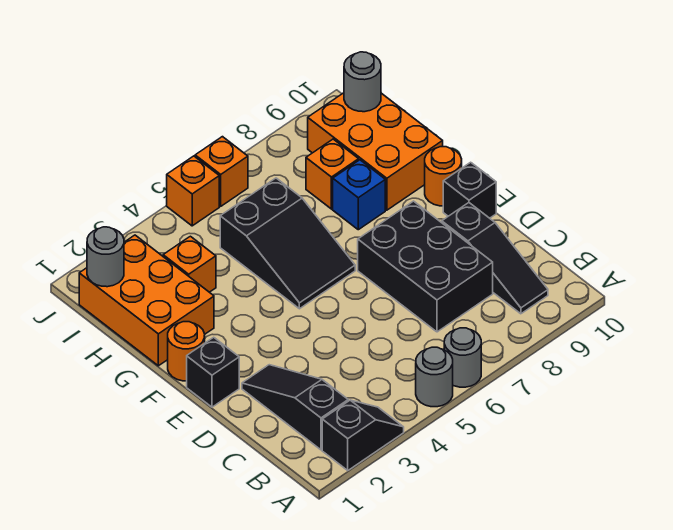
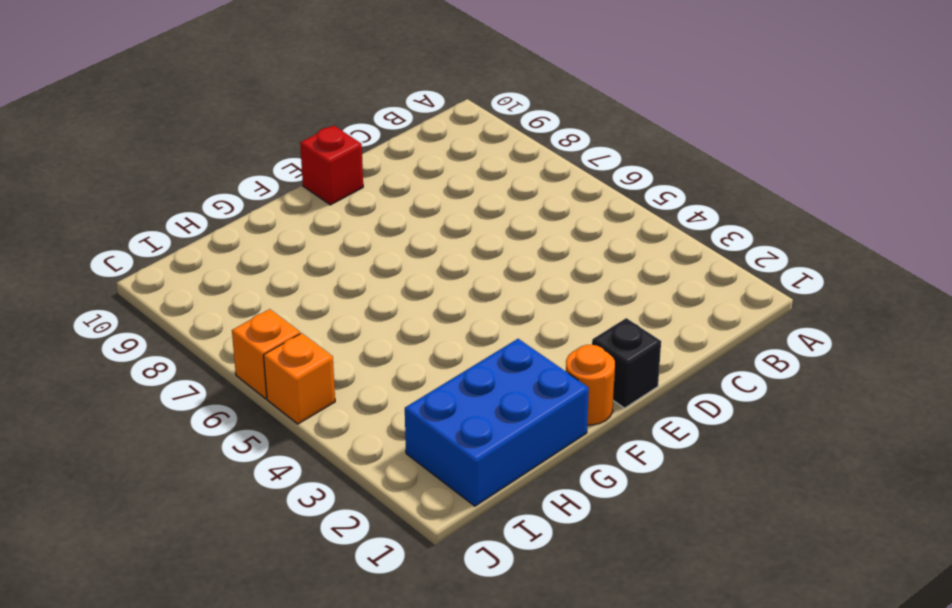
red brick E10 level 1 -> black brick E10 level 1
blue brick G1:I2 level 1 -> orange brick G1:I2 level 1
none -> black slope A2:A3 level 1 top 2
none -> grey round brick A5 level 1
none -> grey round brick A6 level 1

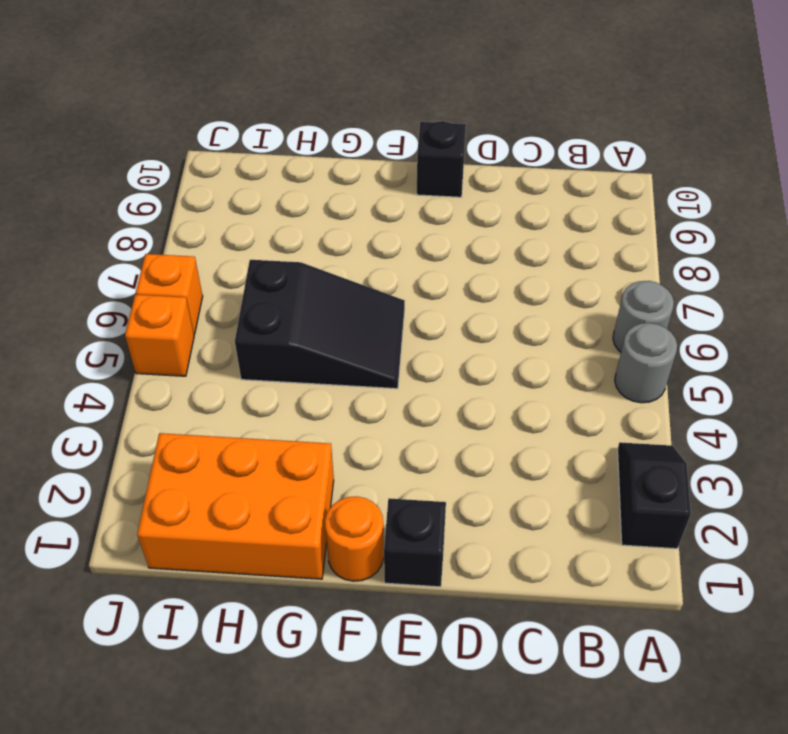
none -> black slope B2:D2 level 1 top B
none -> black slope B9:D9 level 1 top D
none -> black brick C7:E8 level 1

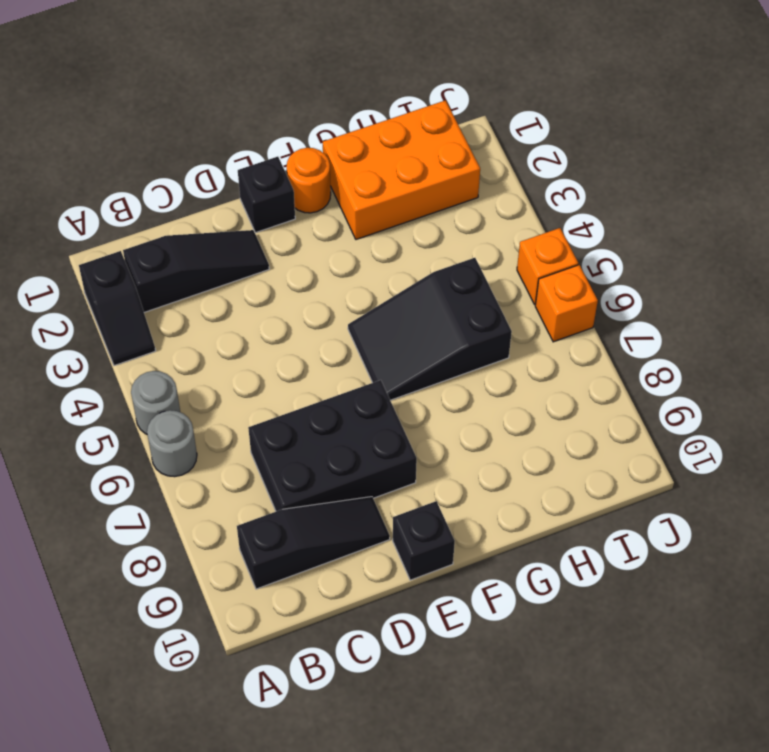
black slope B9:D9 level 1 top B -> black slope B9:D9 level 1 top D
none -> orange round brick F10 level 1
none -> blue brick G8 level 1
none -> orange brick G9:I10 level 1

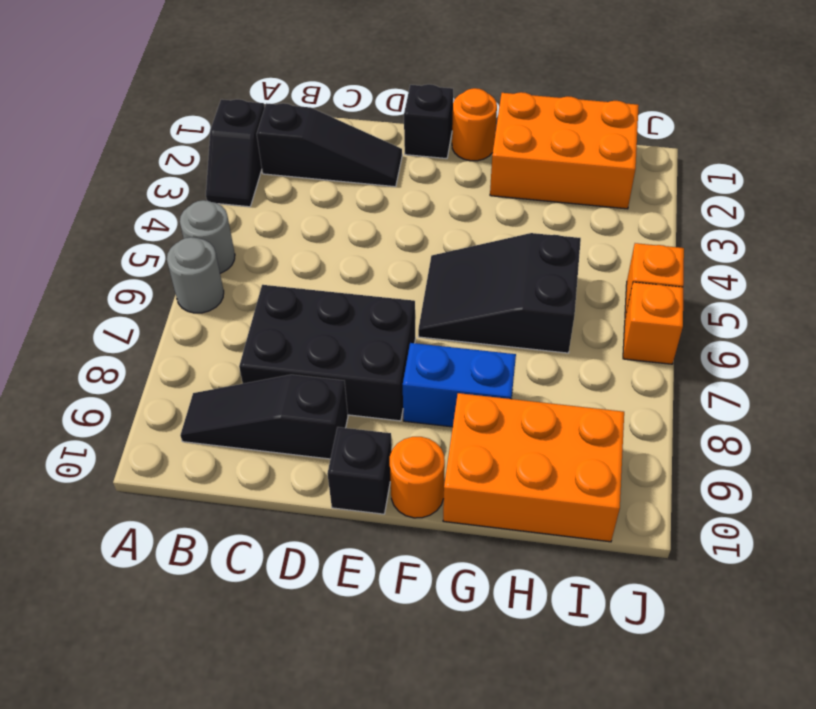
blue brick F8:G8 level 1 -> blue brick G8 level 1
none -> orange brick H3 level 1
none -> orange brick H8 level 1
none -> grey round brick I1 level 2

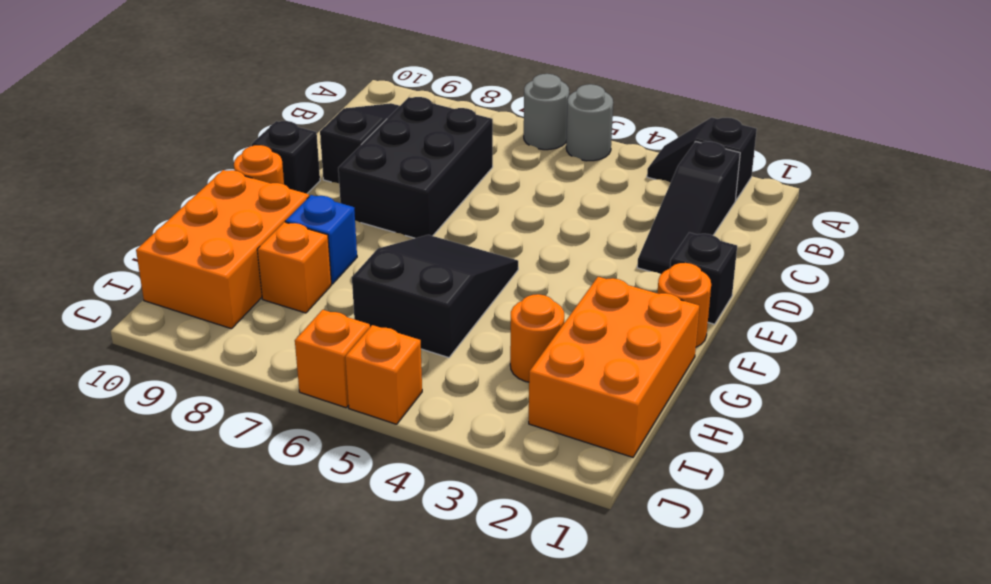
orange round brick H3 level 1 -> orange brick H3 level 1
none -> grey round brick I1 level 2
none -> grey round brick I10 level 2

